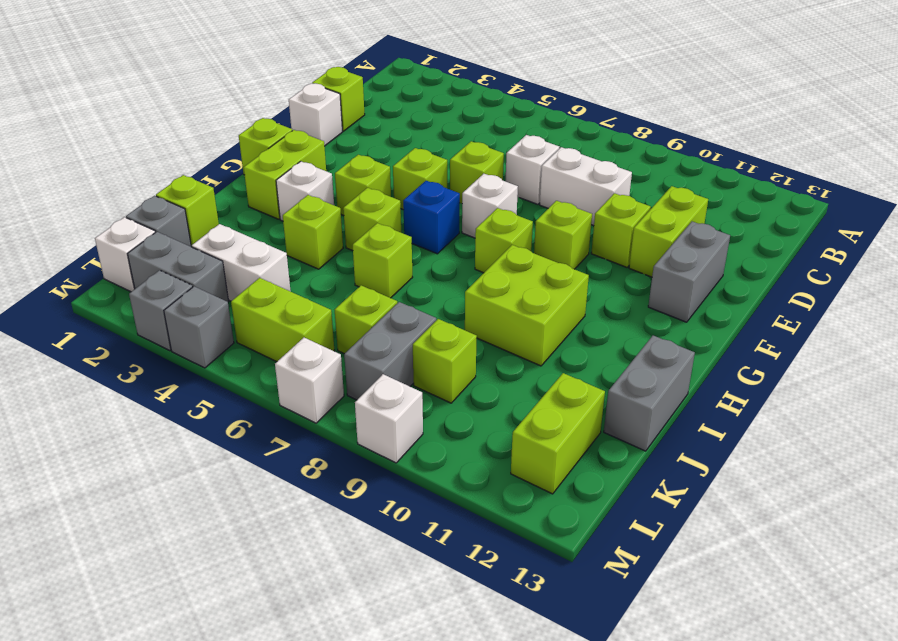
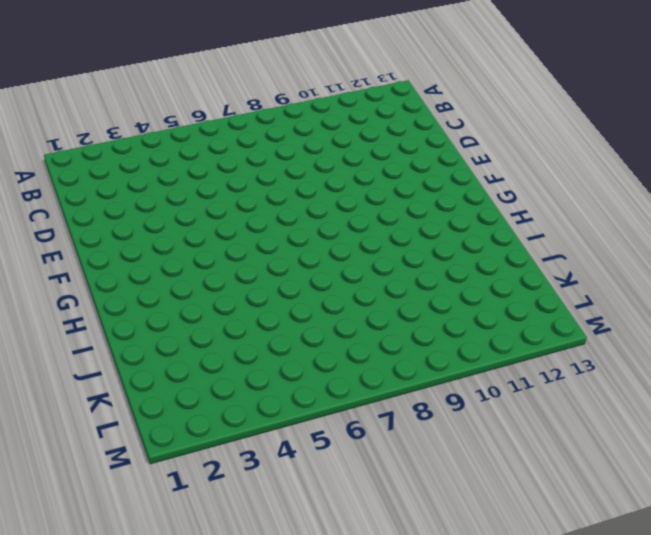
none -> lime brick D1 level 1
none -> white brick D7 level 1
none -> white brick D8:D9 level 1
none -> lime brick D11:E11 level 1

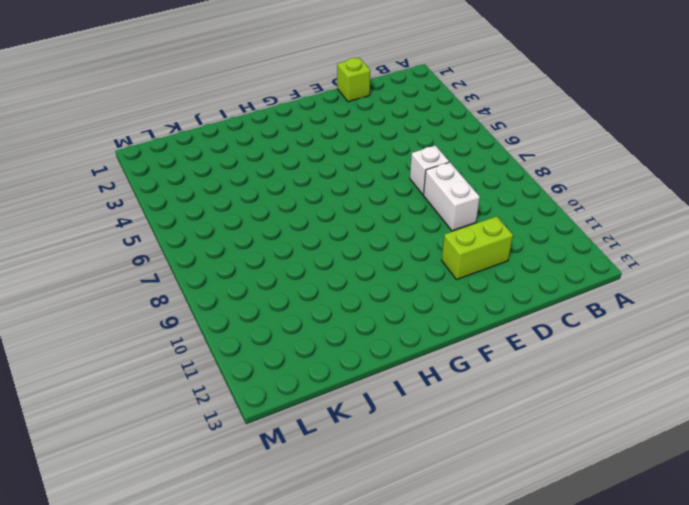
none -> white brick E1 level 1
none -> lime brick E6 level 1
none -> lime brick E10 level 1
none -> grey brick E12:F12 level 1

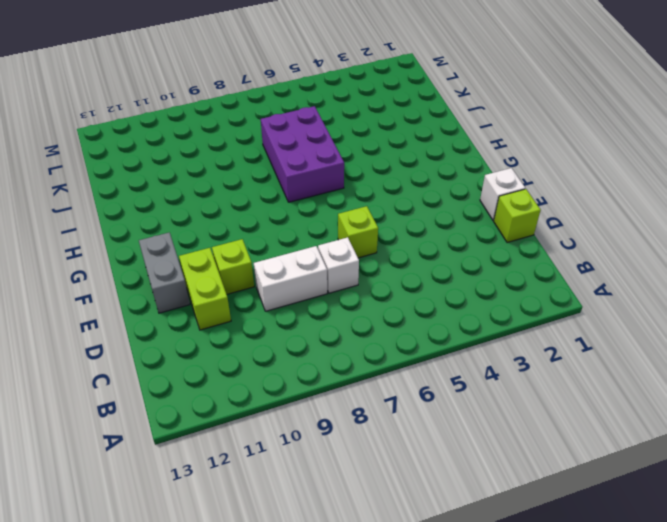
purple brick H6:J7 level 1 -> lime brick I6 level 1
none -> lime brick F5 level 1
none -> white brick F7 level 1
none -> lime brick F9 level 1
none -> lime brick G1 level 1

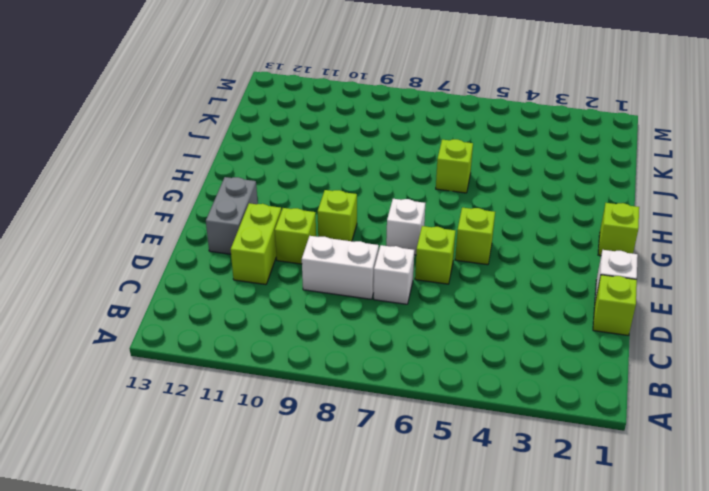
none -> lime brick G2:H2 level 1
none -> lime brick G4 level 1
none -> blue brick G6 level 1
none -> lime brick G8 level 1

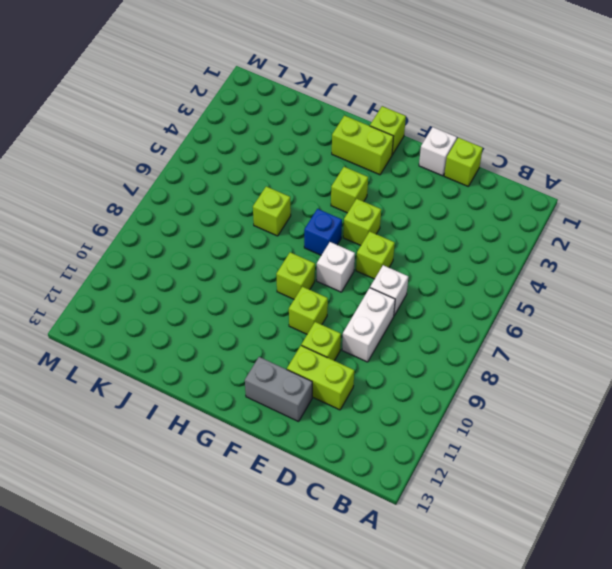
none -> white brick H3 level 1
none -> lime brick H5 level 1
none -> lime brick H9:I10 level 1
none -> lime brick I4 level 1

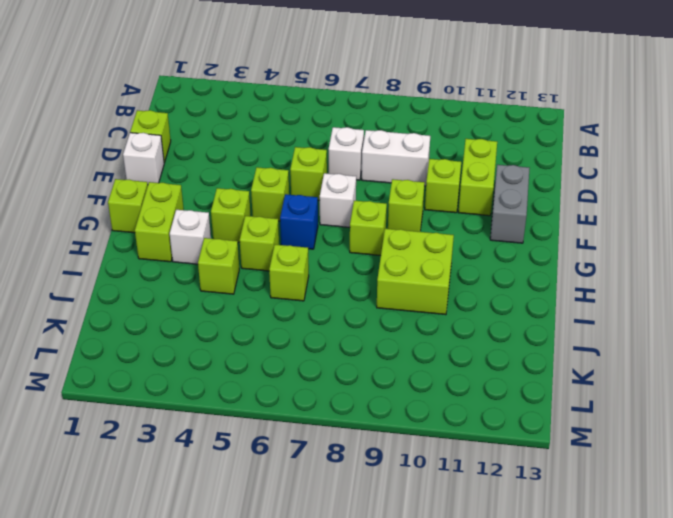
none -> grey brick I13:J13 level 1
none -> lime brick J1 level 1
none -> grey brick K1 level 1
none -> white brick K3:K4 level 1

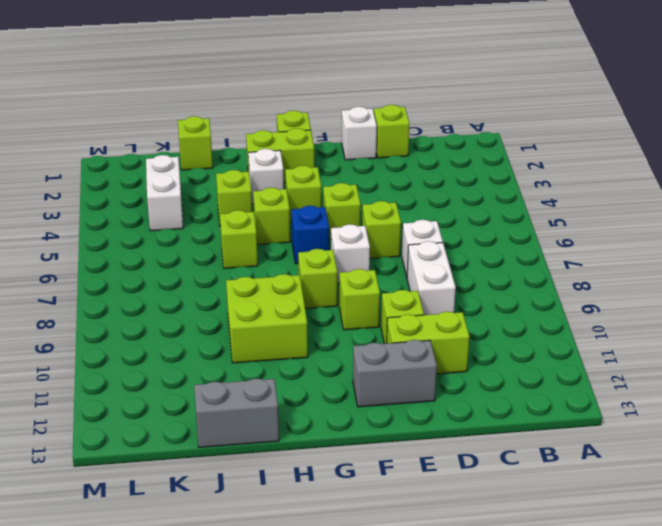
none -> grey brick K1 level 1
none -> lime brick K7 level 1
none -> grey brick K8:L8 level 1
none -> lime brick K9 level 1

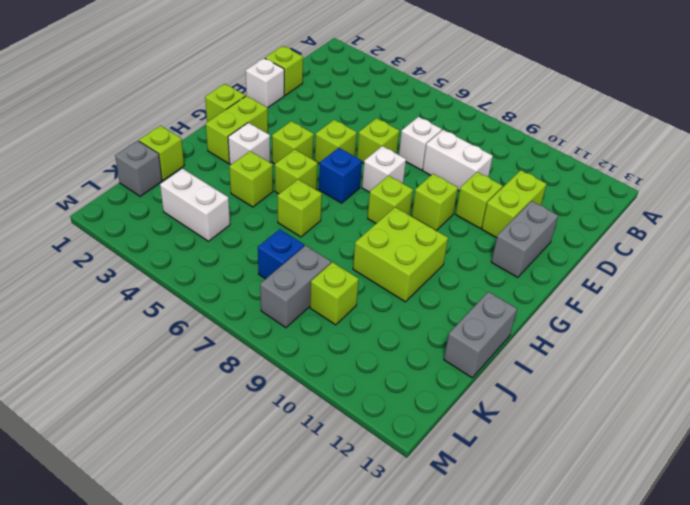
blue brick K7 level 1 -> lime brick K7 level 1
none -> lime brick K12:L12 level 1
none -> white brick L1 level 1
none -> grey brick L2:L3 level 1
none -> lime brick L5:L6 level 1

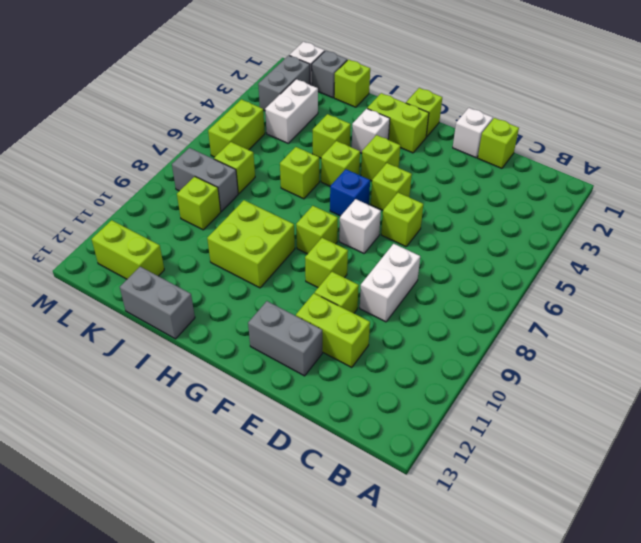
none -> white brick D7 level 1
none -> grey brick M3 level 1
none -> grey brick M4 level 1
none -> white brick M7 level 1

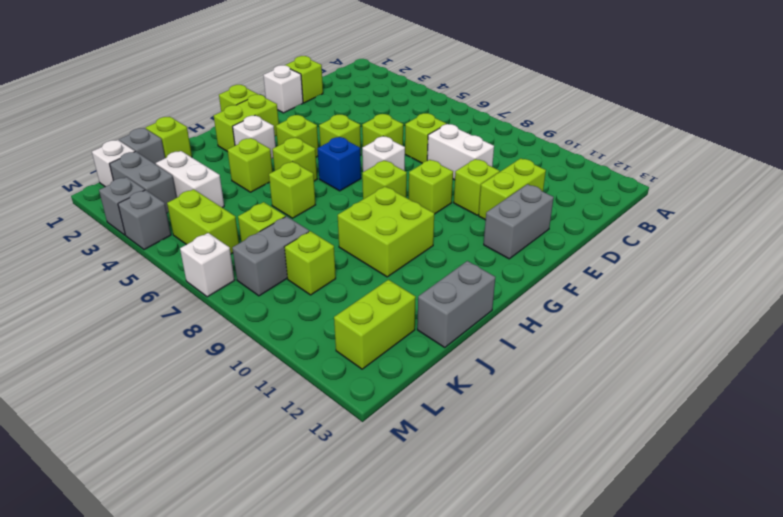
lime brick D7 level 1 -> white brick D7 level 1
none -> white brick M9 level 1

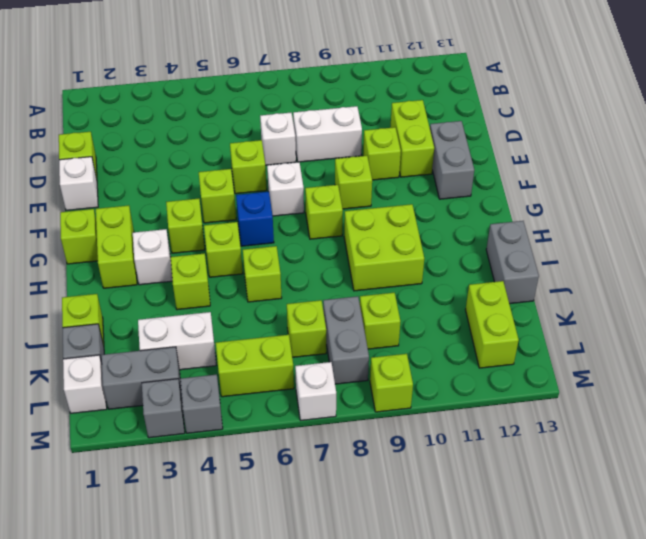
lime brick M9 level 1 -> white brick M9 level 1

